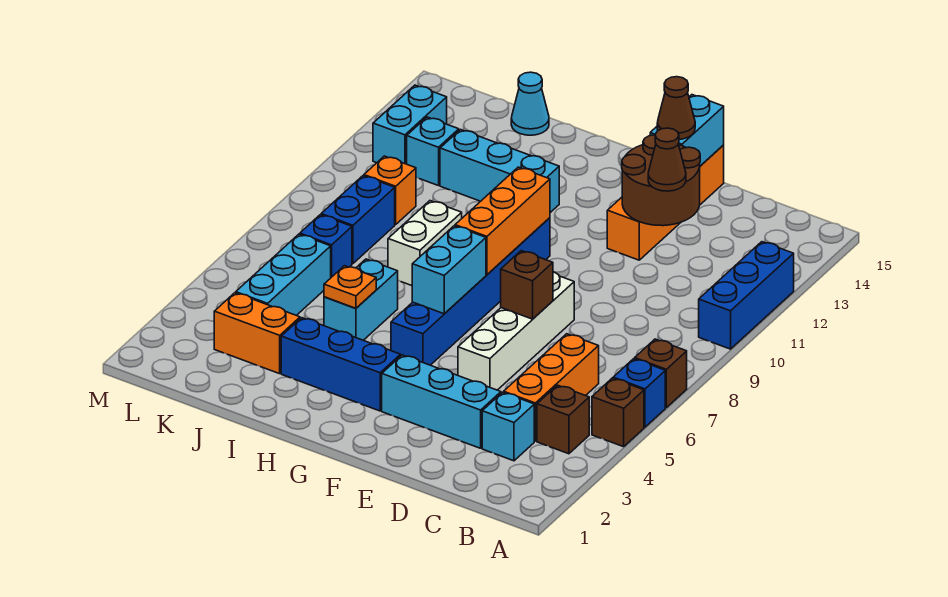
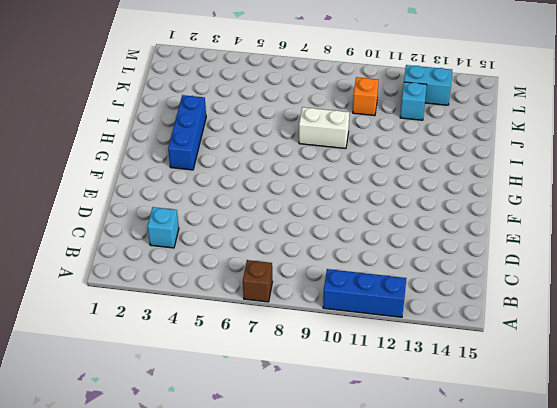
none -> brown brick A5 level 1
none -> blue brick A6 level 1
none -> brown brick B4 level 1
none -> orange brick C4:C6 level 1

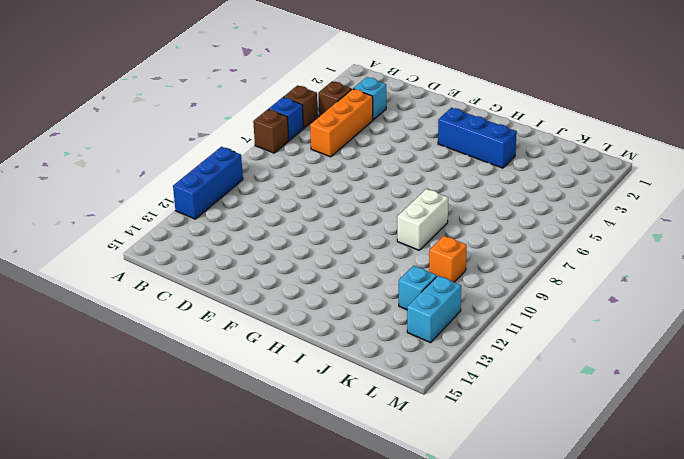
none -> cyan brick D3:F3 level 1
none -> white brick E5:E8 level 1
none -> orange brick E12:E15 level 1
none -> blue brick G5:G10 level 1

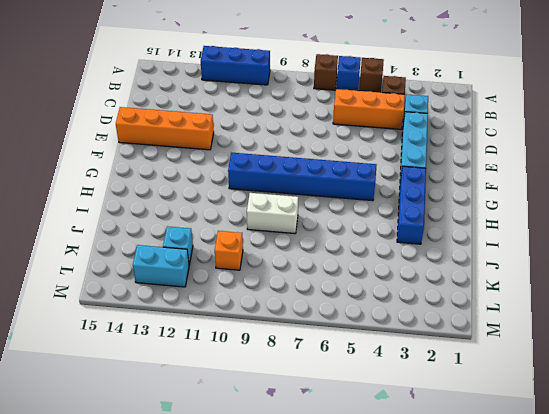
none -> white brick E5:E8 level 1
none -> cyan brick H12:J12 level 1
none -> cyan brick I5:I6 level 1
none -> orange brick J3:K3 level 1

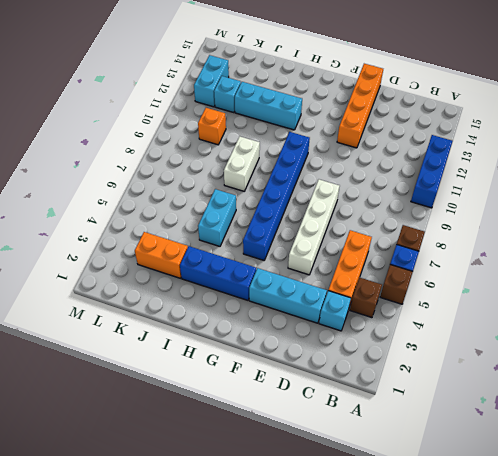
none -> cyan cone J15 level 1
none -> cyan brick K4:K6 level 1
none -> blue brick K7 level 1
none -> blue brick K8:K9 level 1

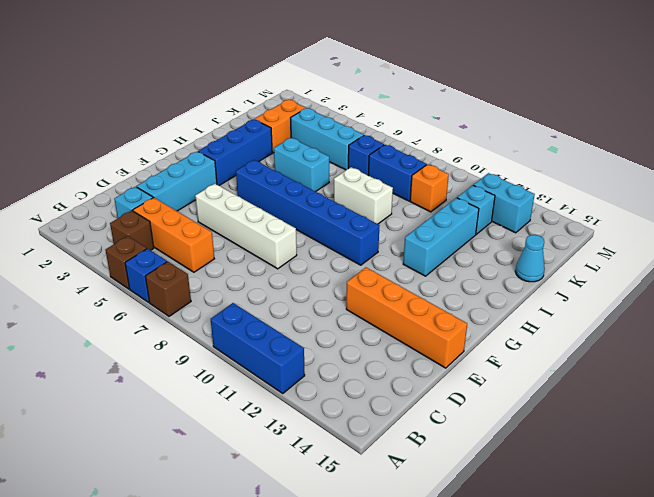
none -> brown round brick D12:E13 level 2
none -> brown brick E7 level 2
none -> cyan brick E14:E15 level 2
none -> cyan brick G6:G7 level 2

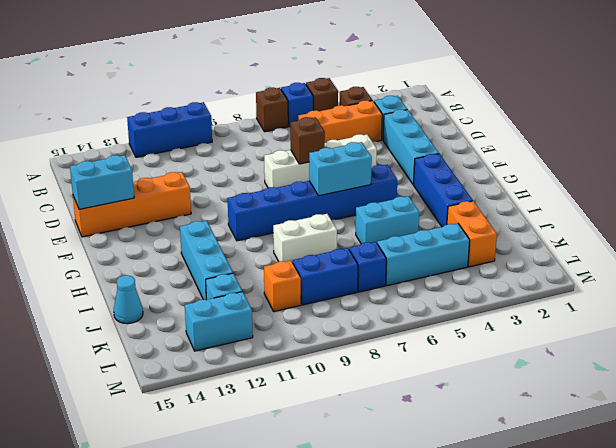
none -> brown round brick D12:E13 level 2
none -> orange brick G8:G10 level 2
none -> orange plate I5 level 2
none -> brown cone D12 level 3

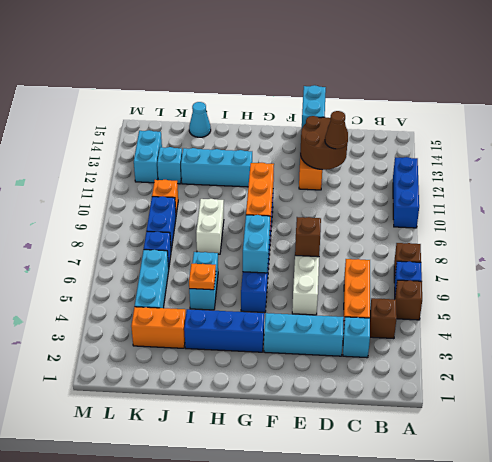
none -> brown cone E14 level 3

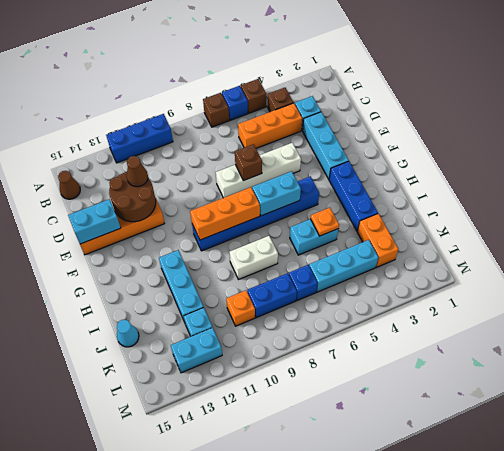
brown cone B15 level 1 -> brown cone E14 level 3

